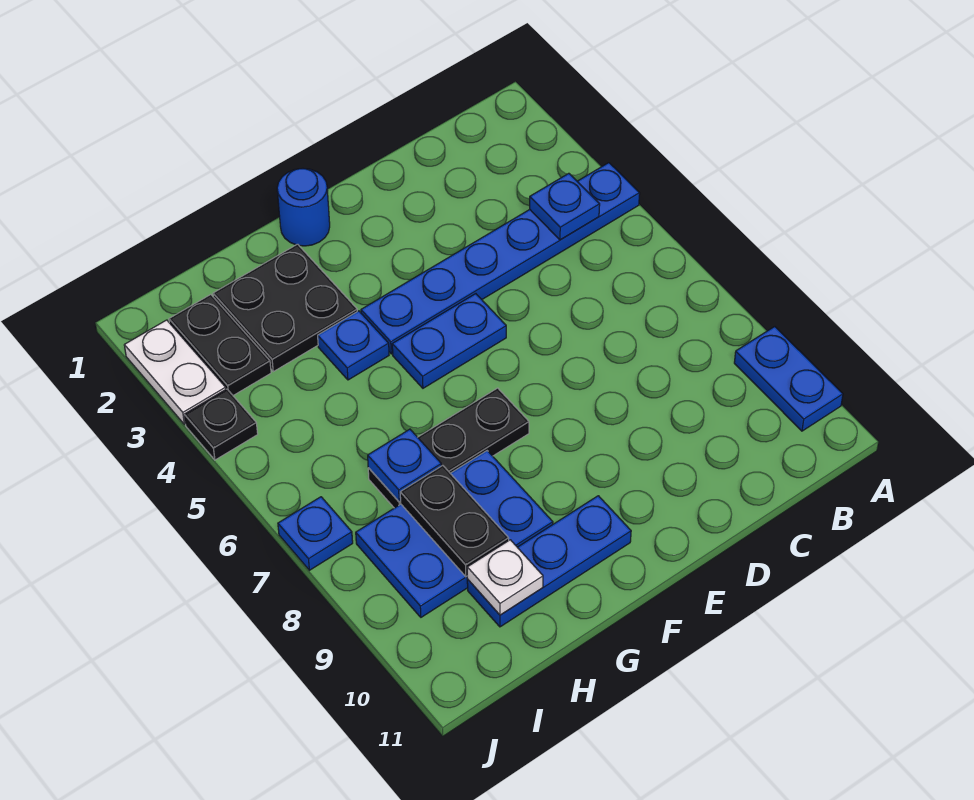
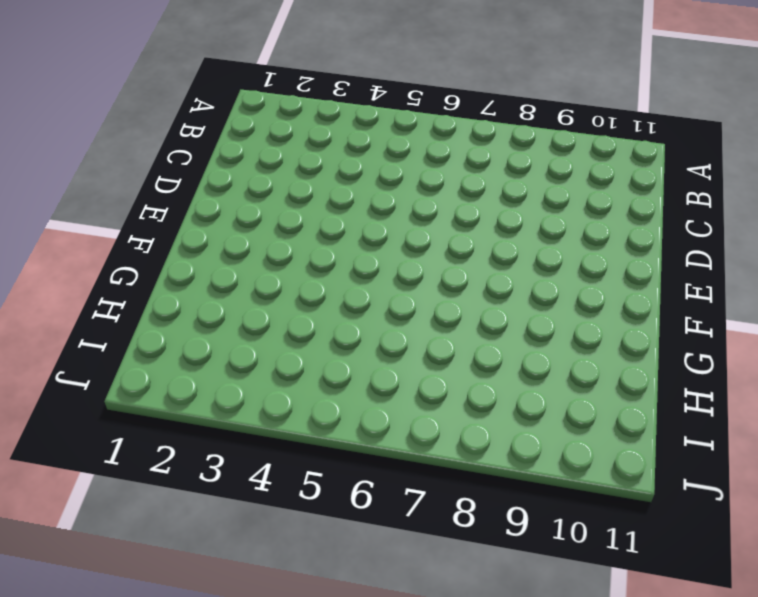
none -> blue plate A4:F4 level 1
none -> blue plate A9:A10 level 1
none -> blue plate E5:F5 level 1

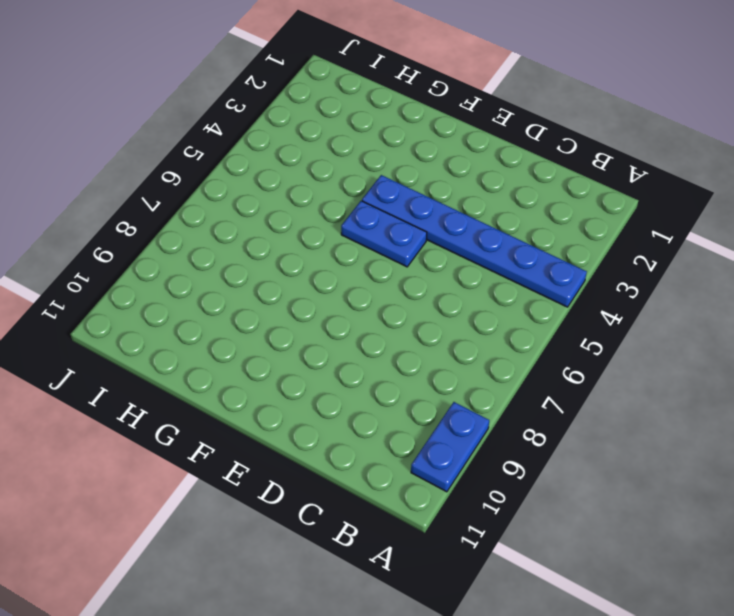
none -> blue round brick F1 level 1
none -> black plate F7:H7 level 1
none -> blue plate F10:H10 level 1

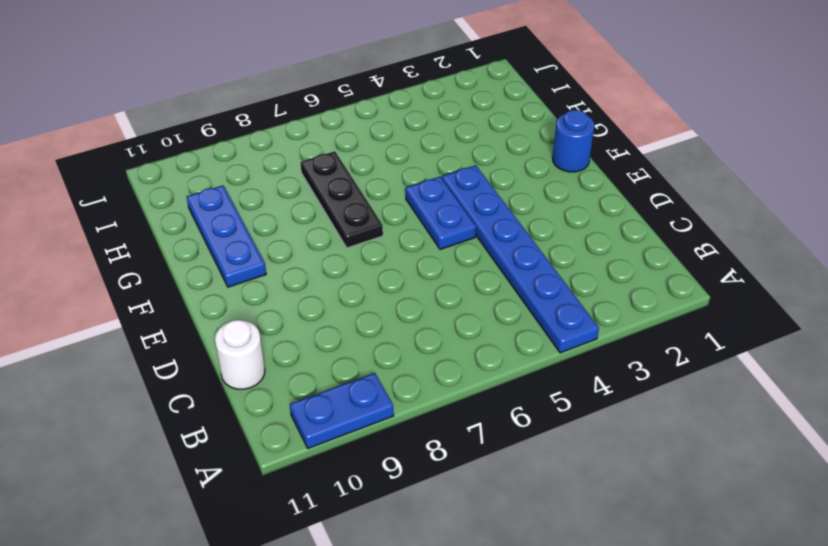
white round brick C11 level 1 -> none
none -> black plate G2:H3 level 1
none -> blue plate G4 level 1
none -> blue plate G8:I9 level 1

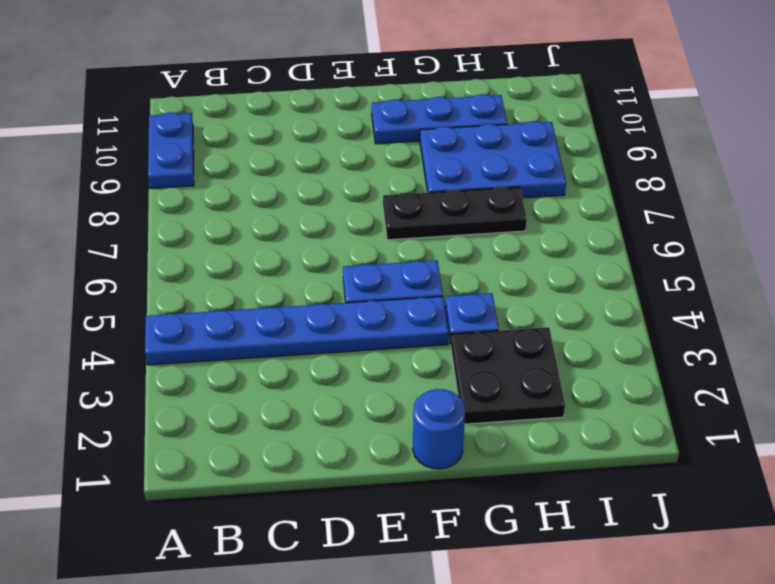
none -> black plate I2:I3 level 1
none -> white plate J2:J3 level 1
none -> black plate J4 level 1

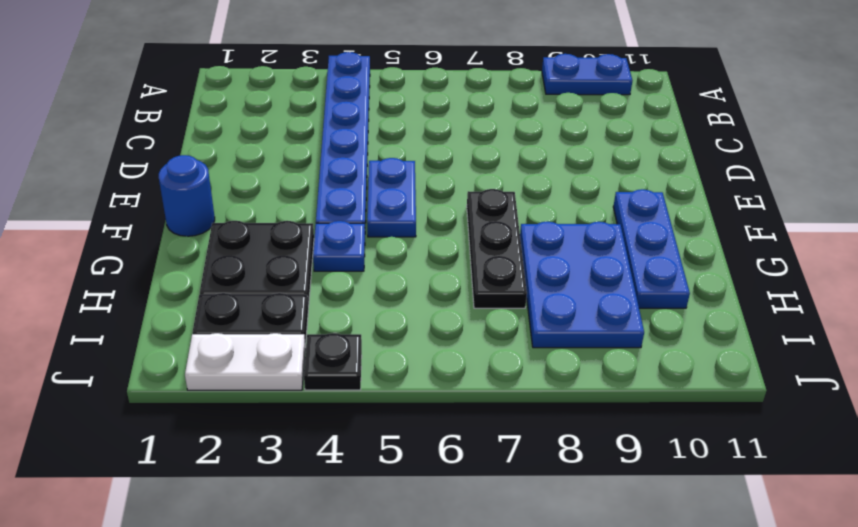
none -> blue plate J7 level 1
none -> blue plate B4 level 2
none -> blue plate H7 level 2

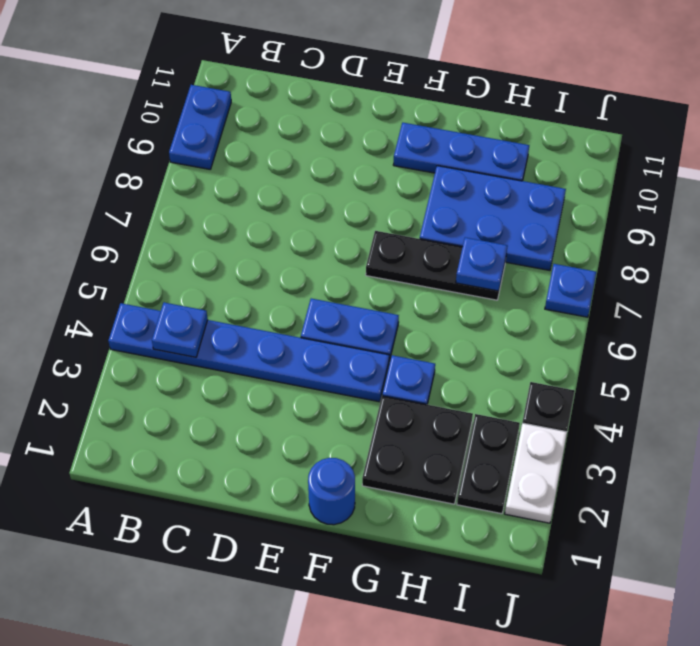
none -> black plate H8:H9 level 2
none -> white plate H10 level 2

